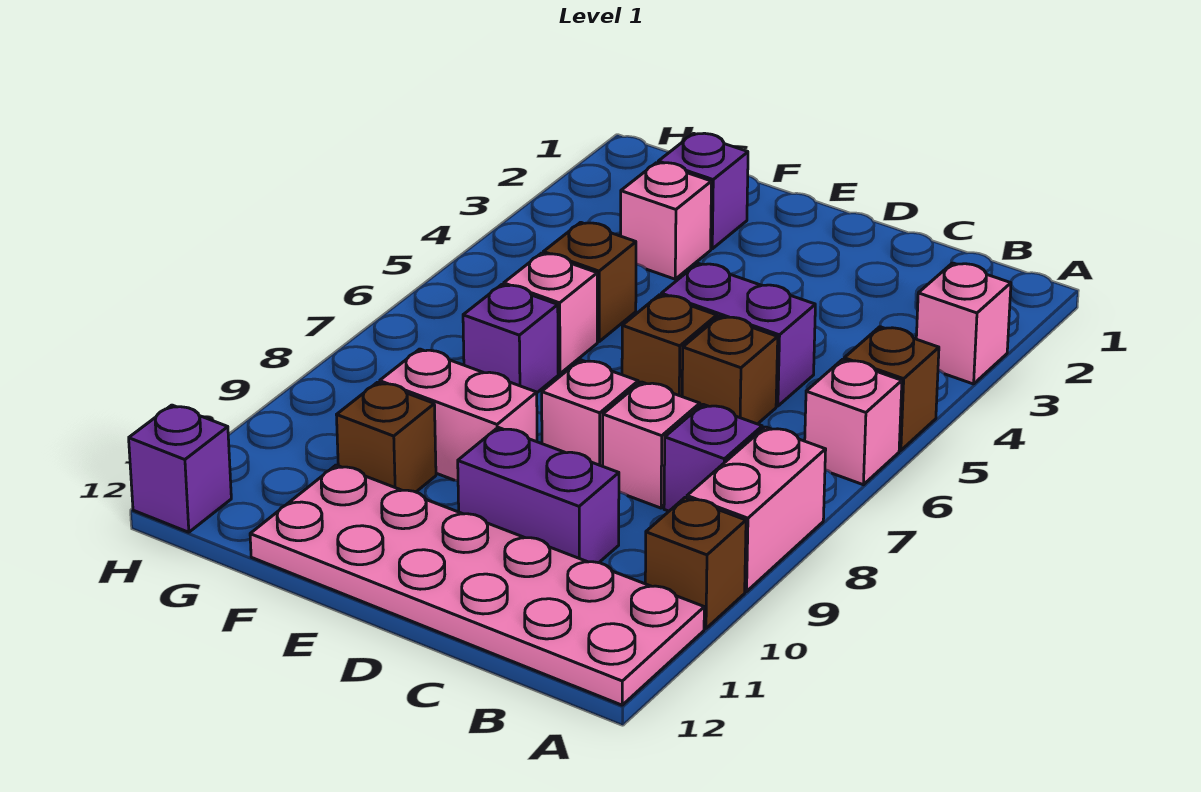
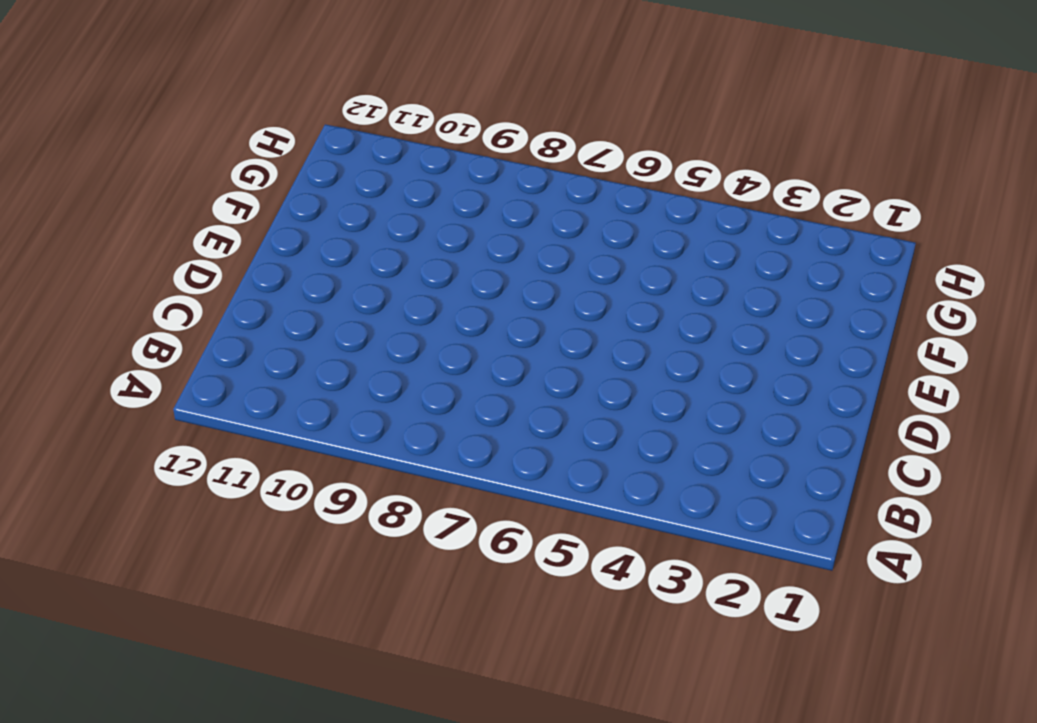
none -> pink brick A3 level 1
none -> brown brick A5 level 1
none -> pink brick A6 level 1

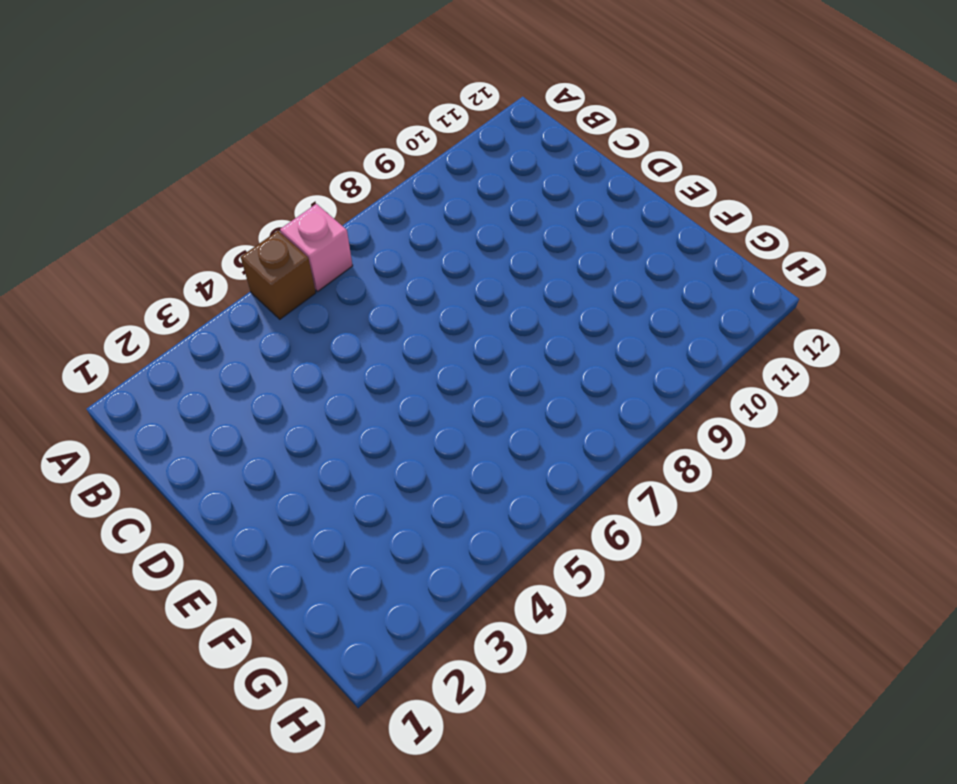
none -> pink brick A3 level 1
none -> pink brick A8:A9 level 1
none -> brown brick A10 level 1

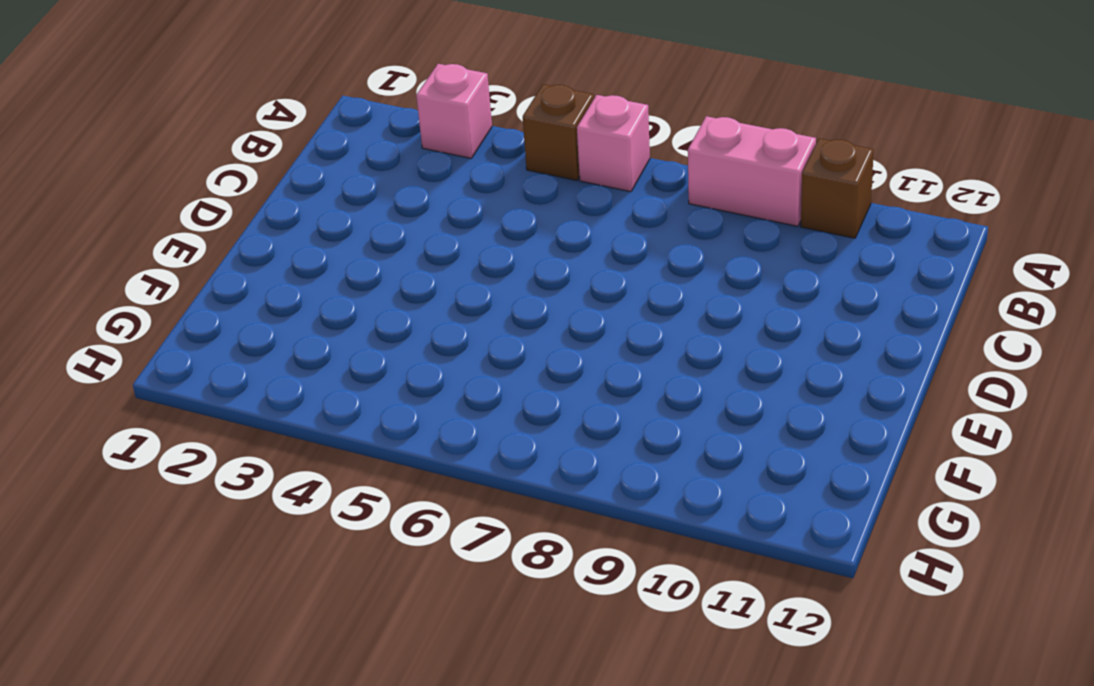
none -> pink plate A11:F12 level 1
none -> purple brick B8 level 1
none -> purple brick C5:D5 level 1

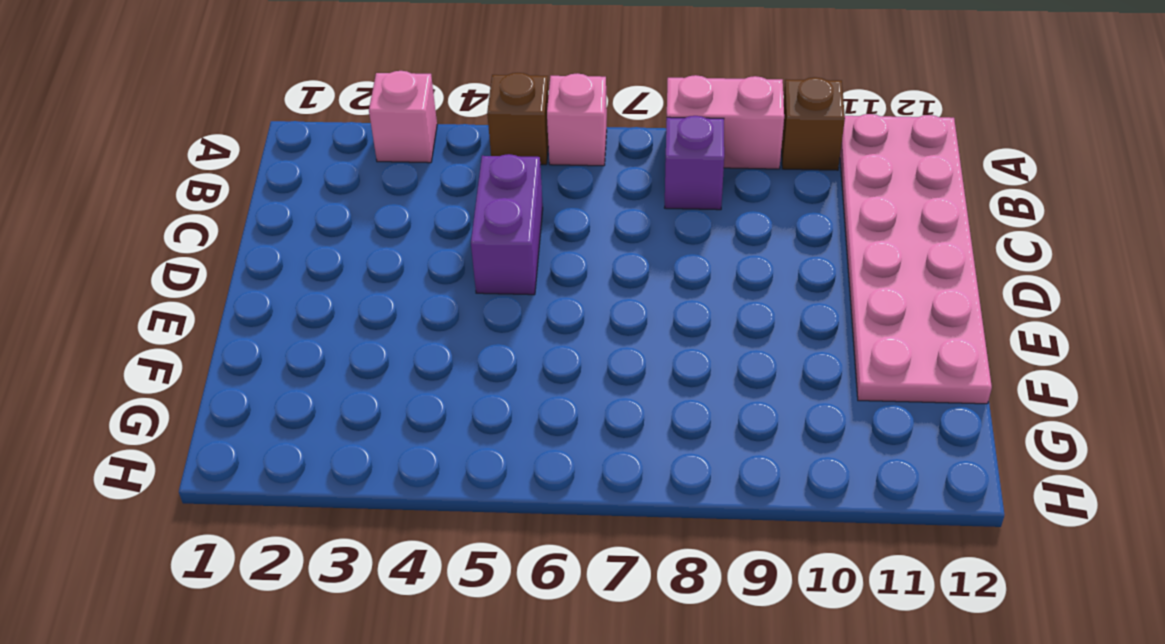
none -> brown brick C6 level 1
none -> pink brick C8 level 1
none -> purple brick C10:D10 level 1

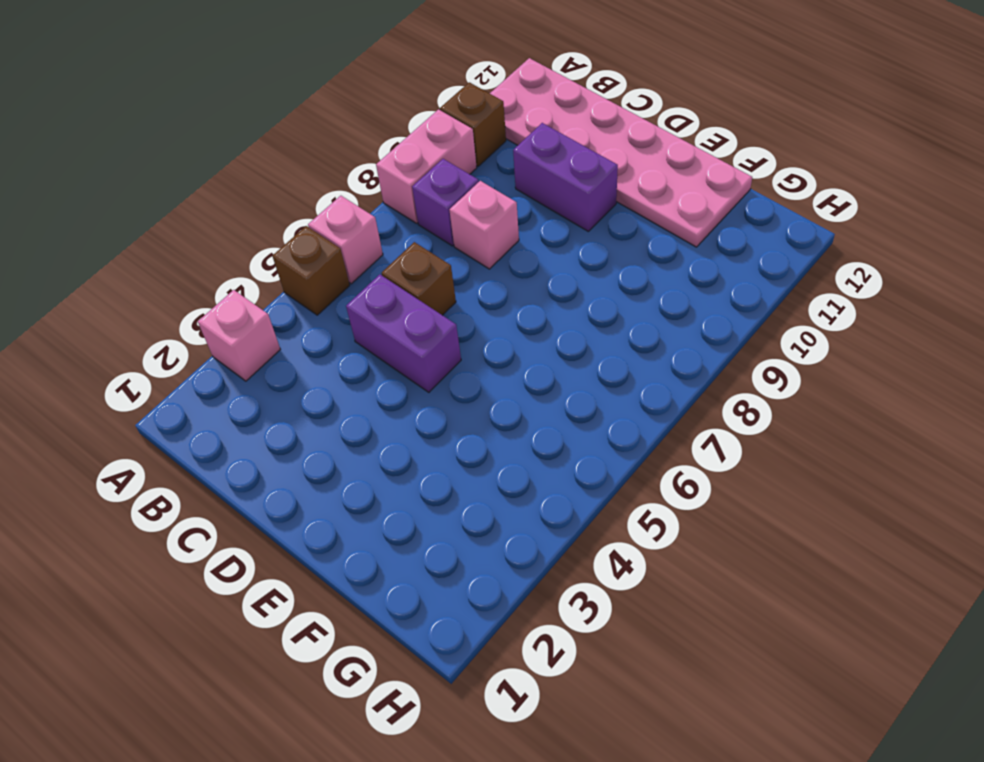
none -> brown brick D6 level 1
none -> pink brick D8 level 1
none -> pink brick E9:F9 level 1

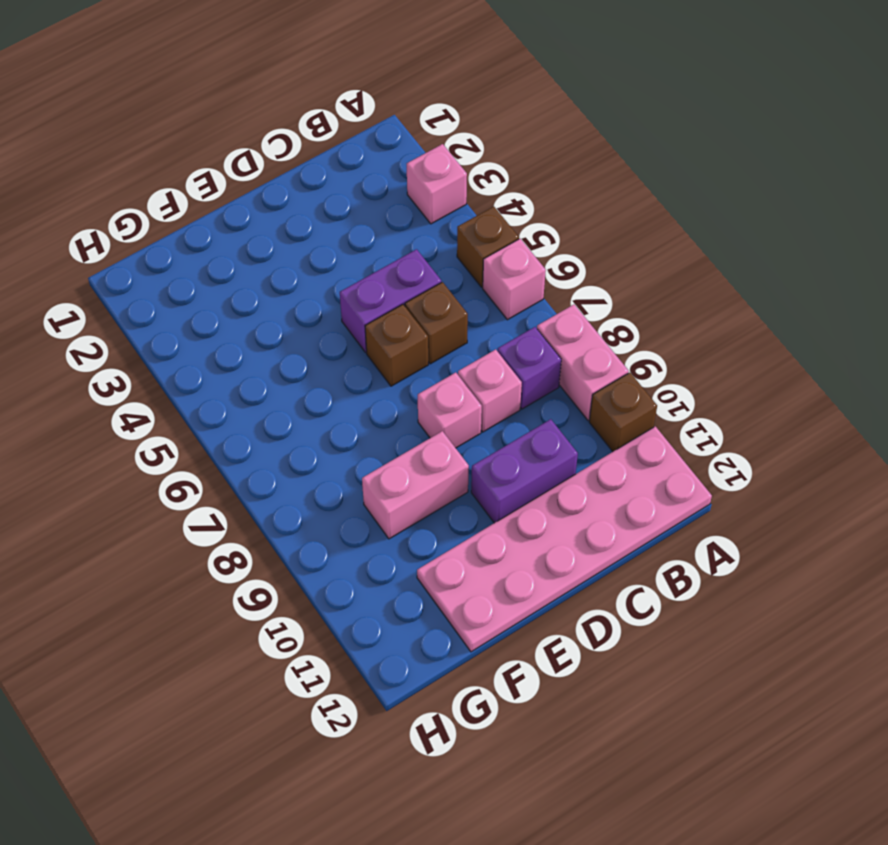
none -> purple brick F2 level 1
none -> pink brick F3 level 1
none -> brown brick F5 level 1

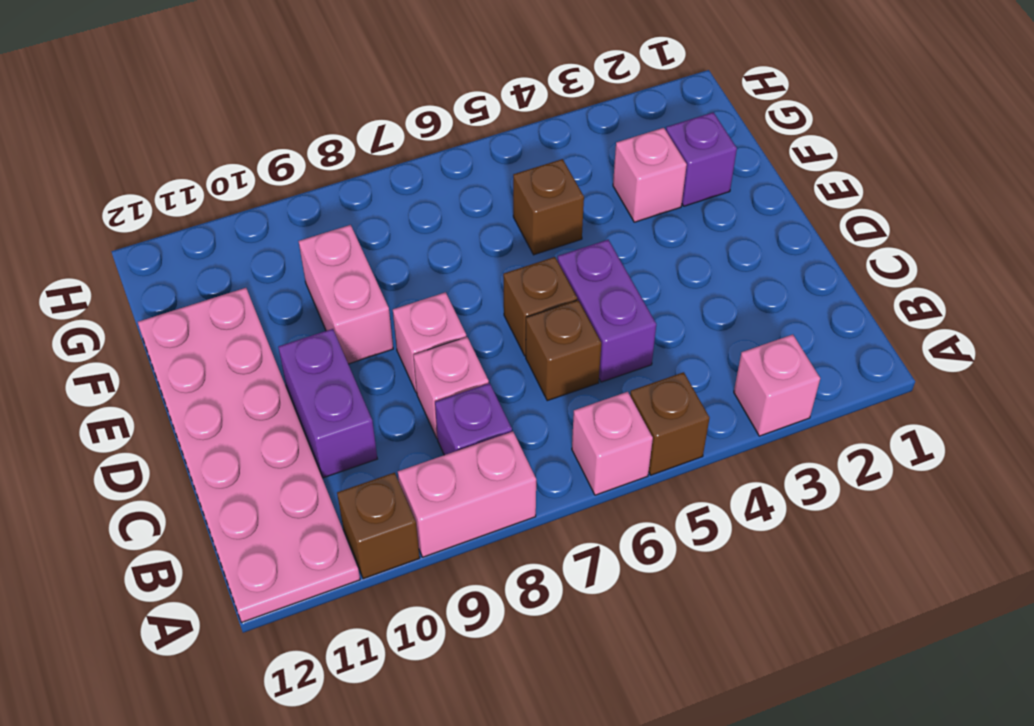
none -> pink brick F6 level 1
none -> purple brick F7 level 1
none -> brown brick F10 level 1

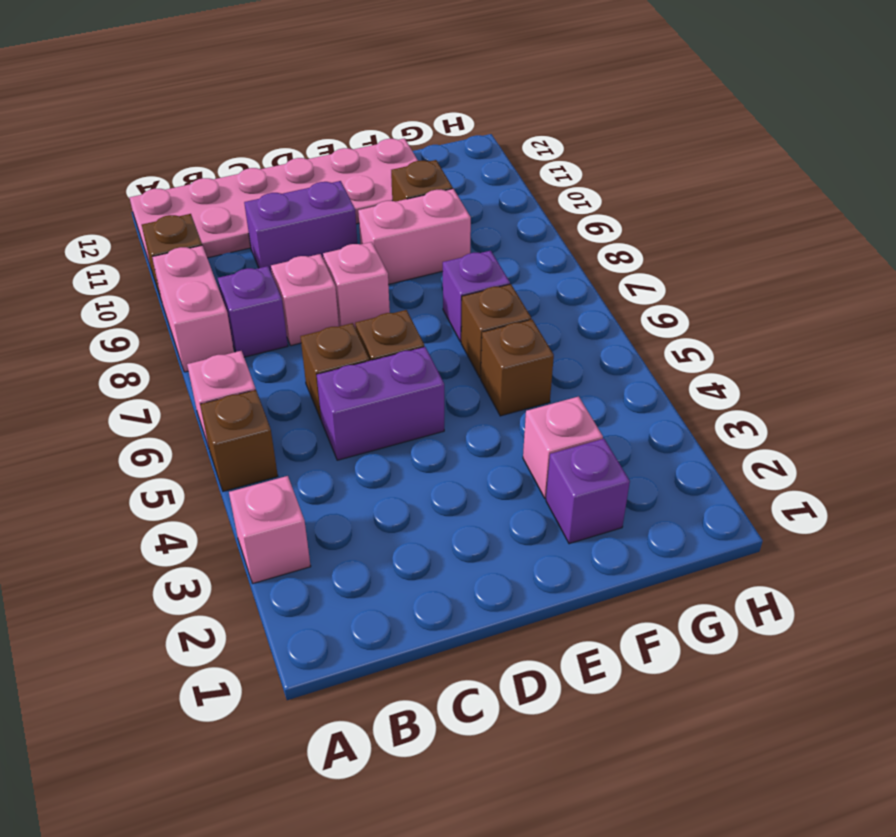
brown brick F6 level 1 -> pink brick F6 level 1
none -> purple brick H12 level 1

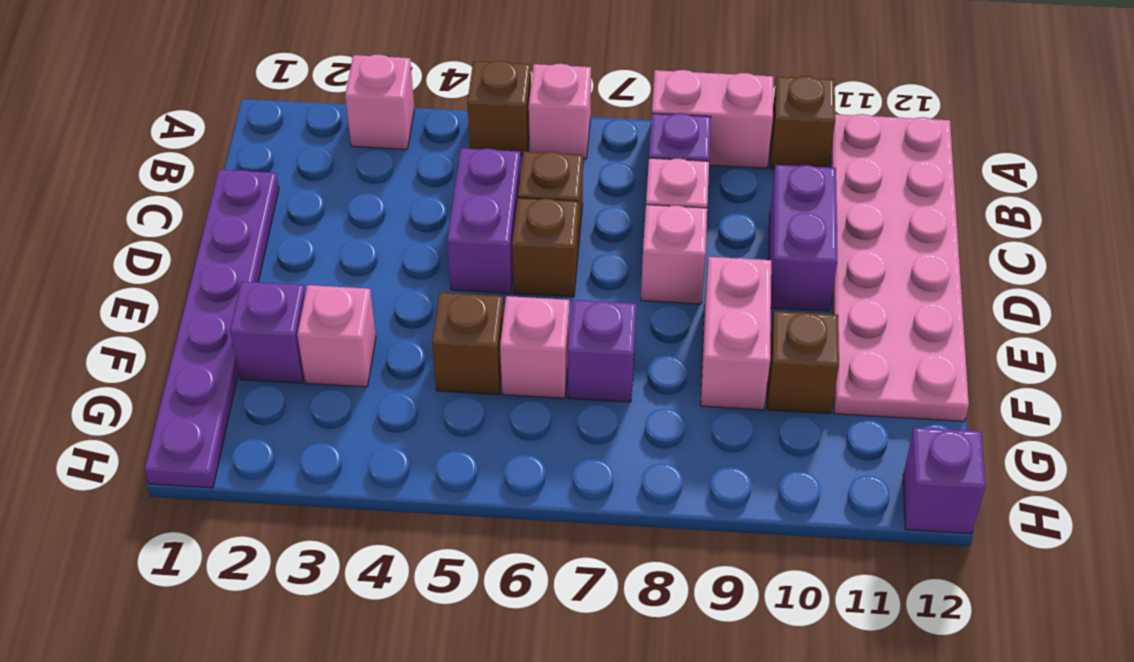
purple plate C1:H1 level 1 -> none

